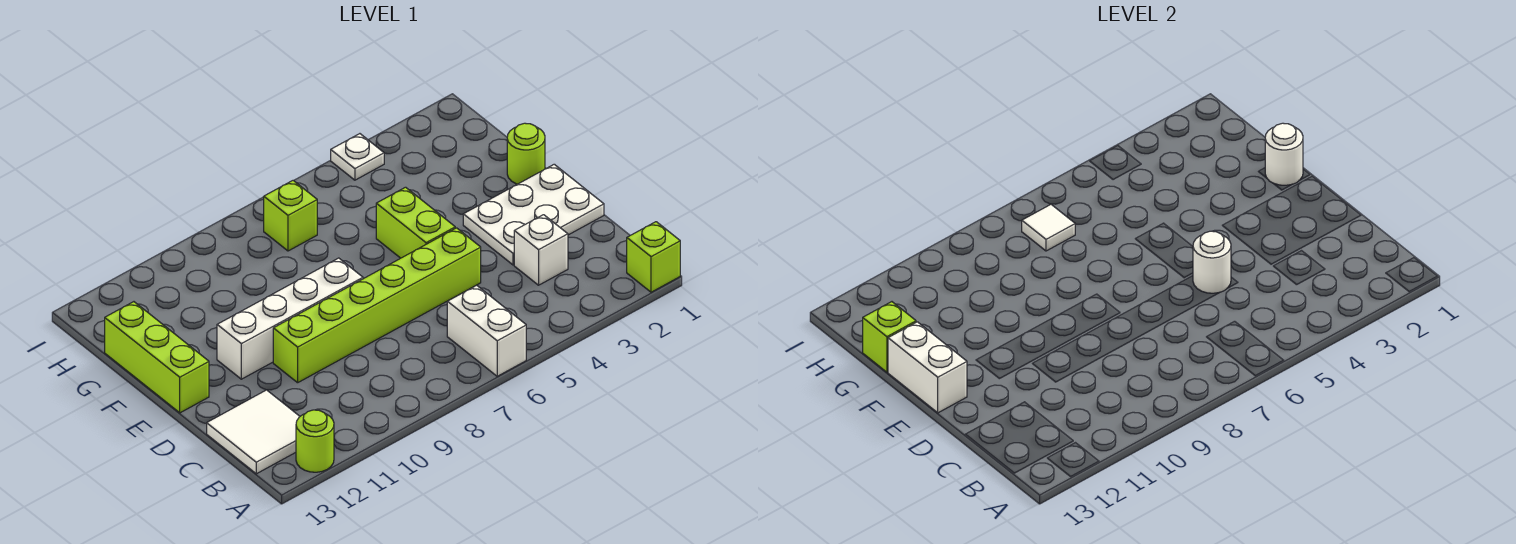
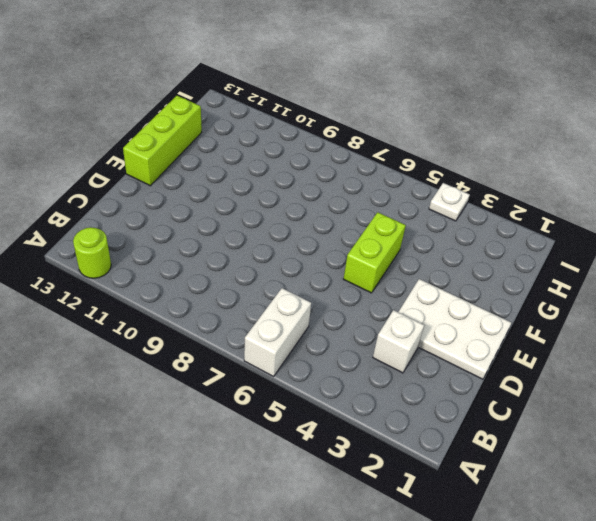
none -> lime brick A1 level 1
none -> white tile B12:C13 level 1
none -> lime brick D5:D10 level 1

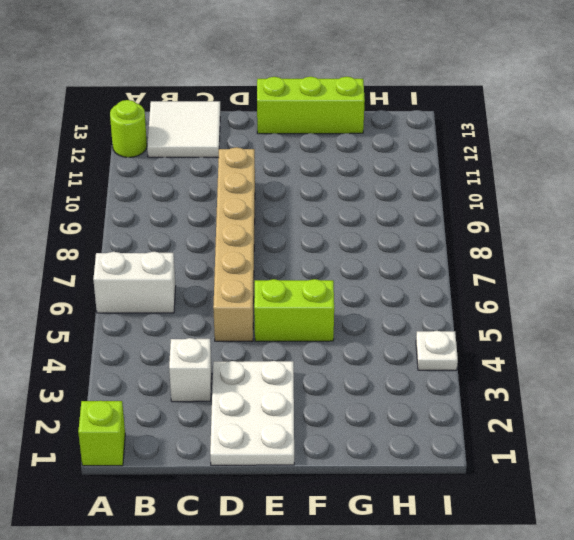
tan brick D5:D10 level 1 -> lime brick D5:D10 level 1
none -> white brick E8:E11 level 1
none -> lime round brick F1 level 1
none -> lime brick H7 level 1

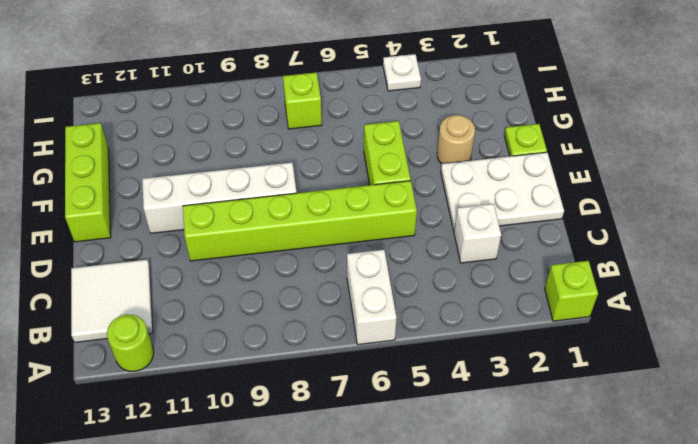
lime plate F1 level 1 -> lime round brick F1 level 1
tan round brick F3 level 1 -> none
none -> white round brick D5 level 2
none -> white brick E13:F13 level 2
none -> white round brick F1 level 2

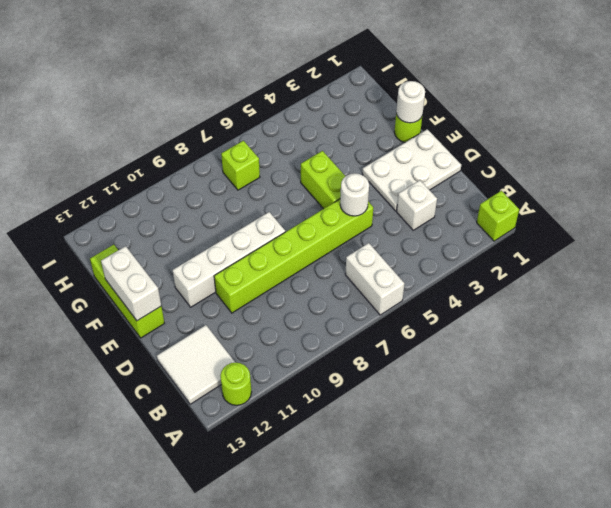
none -> white plate I4 level 1
none -> lime brick G13 level 2
none -> white tile H7 level 2

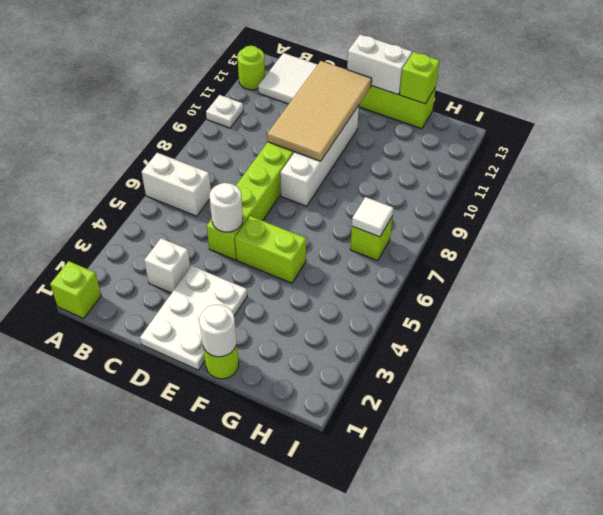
white plate A10 level 1 -> white plate I4 level 1
tan tile D9:E12 level 2 -> none

